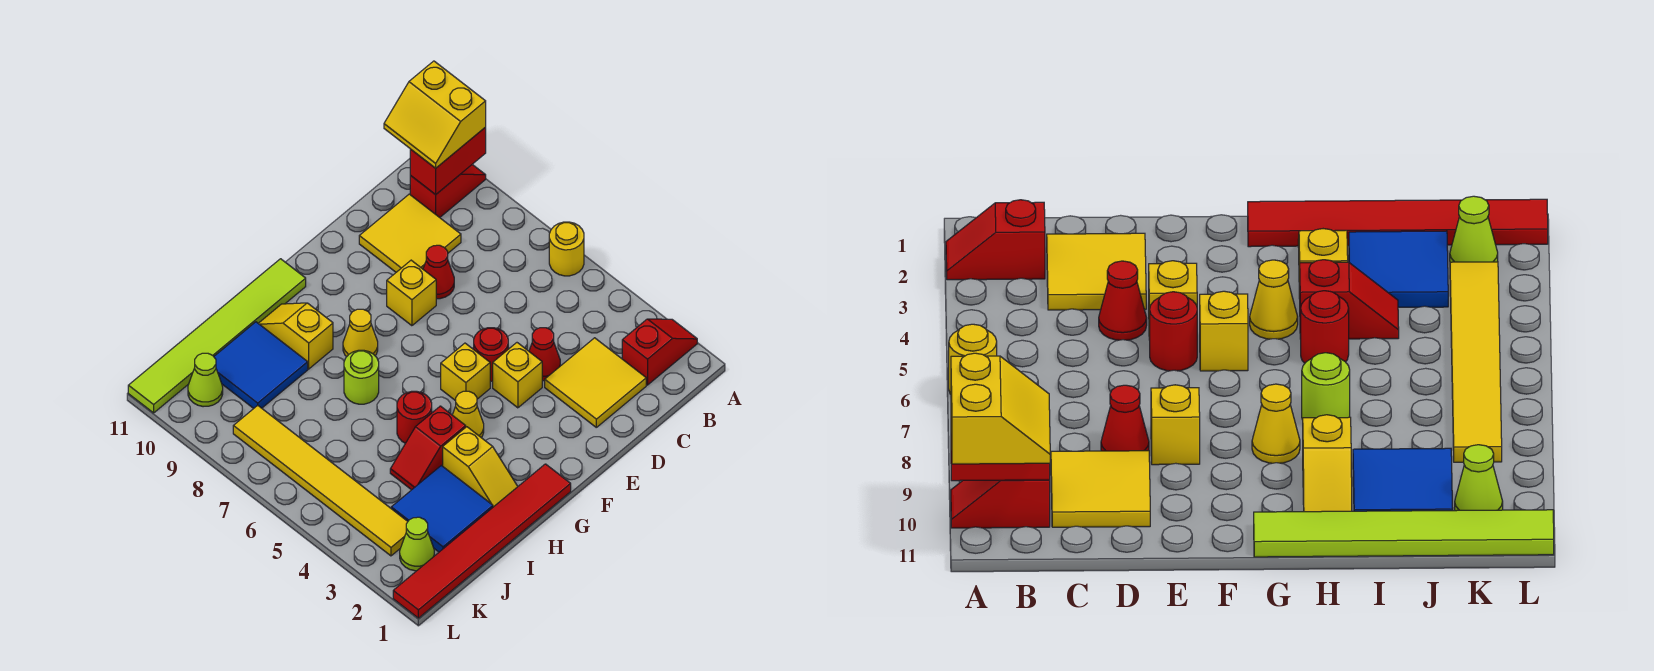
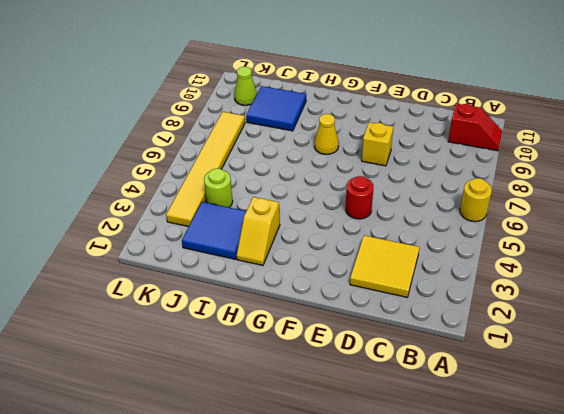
lime round brick J4 level 1 -> lime round brick H7 level 1
none -> red slope A2:B2 level 1 top B
none -> yellow tile C9:D10 level 1
none -> red cone D4 level 1

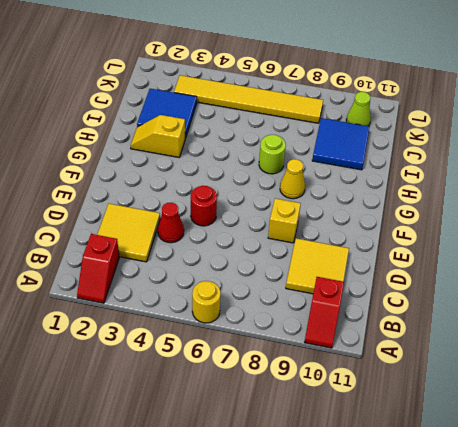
none -> red cone D8 level 1
none -> yellow brick E4 level 1
none -> yellow brick F5 level 1

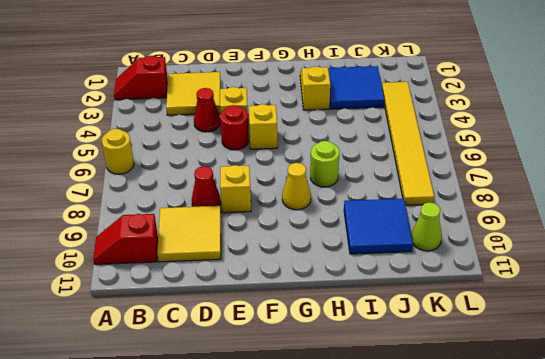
none -> red tile G1:L1 level 1
none -> yellow cone G4 level 1
none -> lime tile G11:L11 level 1

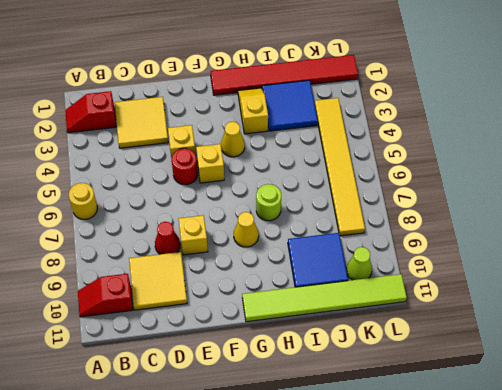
none -> red cone D4 level 1
none -> red slope H4:I4 level 1 top H
none -> red round brick H5 level 1

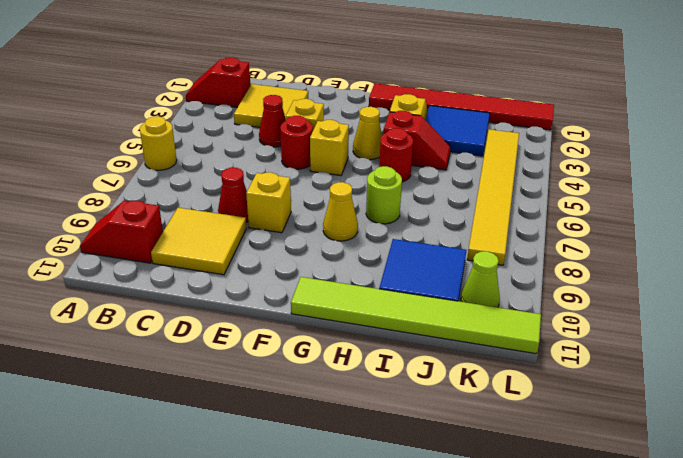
none -> yellow slope H9:H10 level 1 top 9
none -> lime cone K2 level 1
none -> red brick A10:B10 level 2

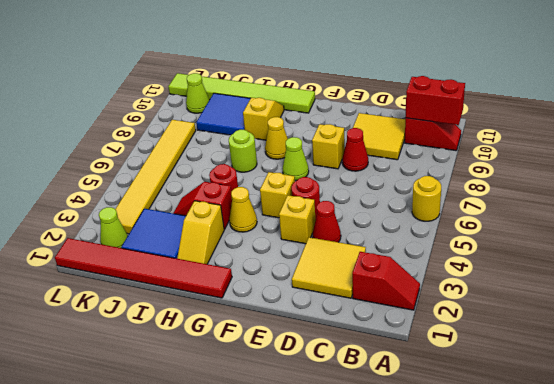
lime cone F7 level 1 -> none
none -> yellow slope A10:B11 level 3 top A

